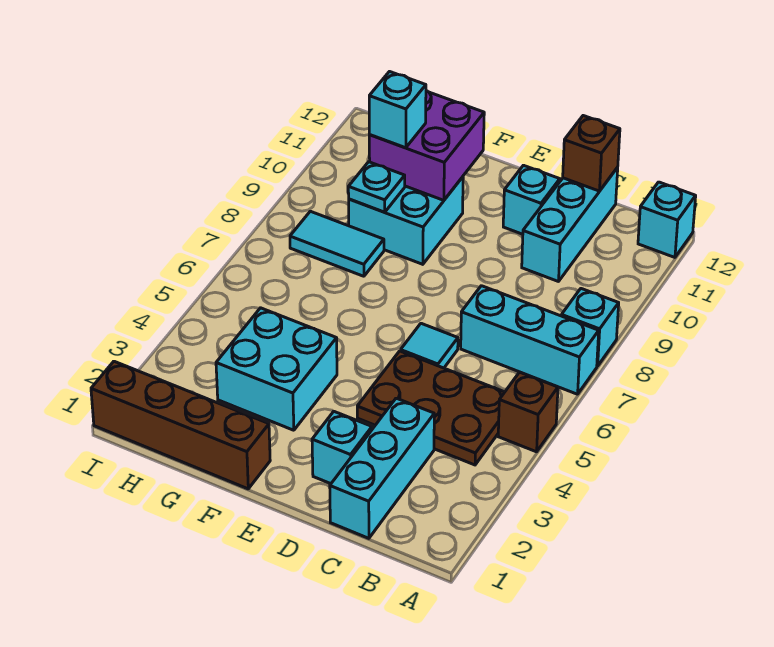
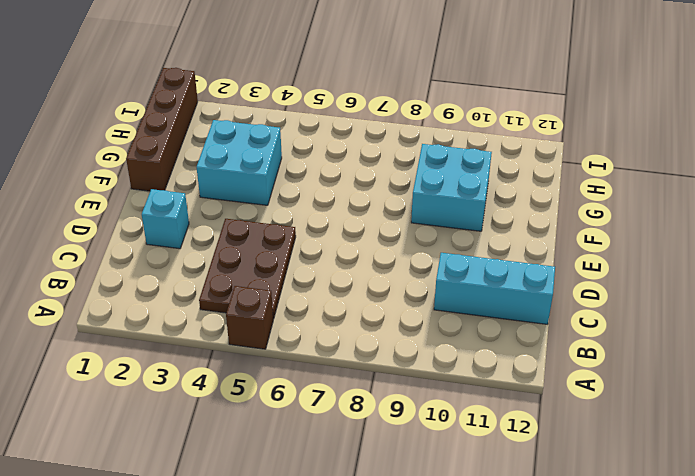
none -> cyan brick A7:C7 level 1
none -> cyan brick A8 level 1
none -> cyan brick A12 level 1

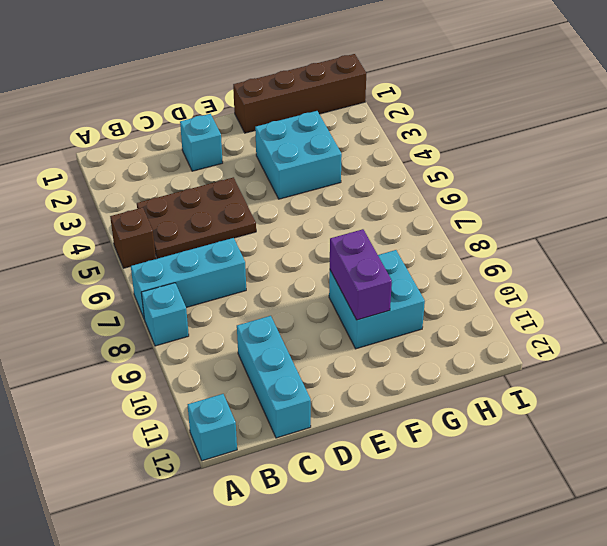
purple brick F9:F10 level 2 -> purple brick F10:G11 level 2
none -> cyan brick C1:C3 level 1
none -> cyan tile D6 level 1
none -> cyan brick D11 level 1

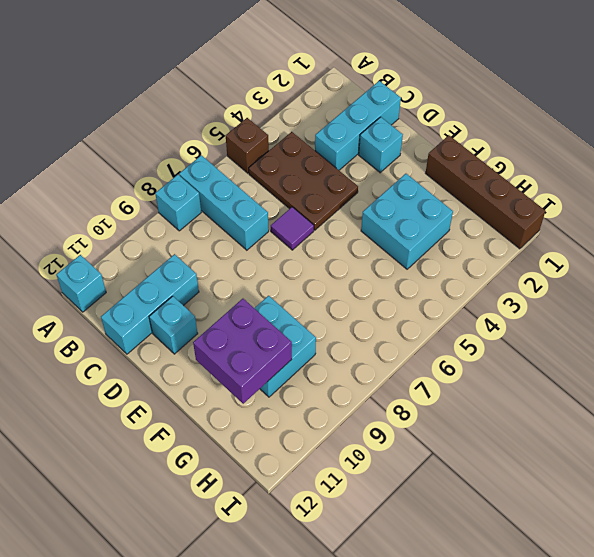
purple tile D6 level 1 -> cyan tile D6 level 1
none -> cyan tile G8:H8 level 1
none -> brown brick C12 level 2
none -> cyan plate G9 level 2

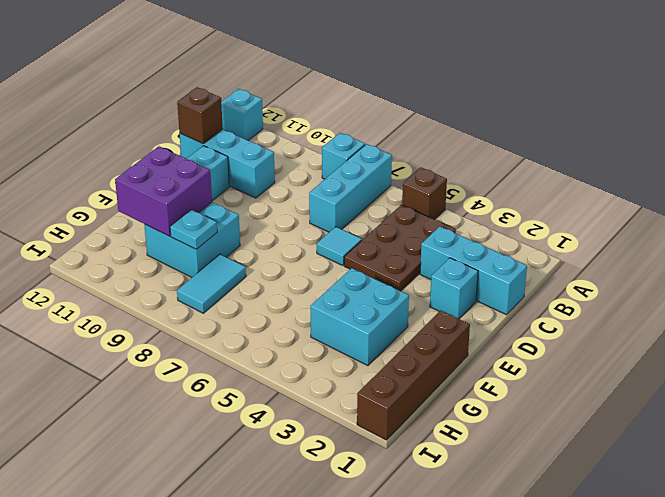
none -> cyan brick G10 level 3

